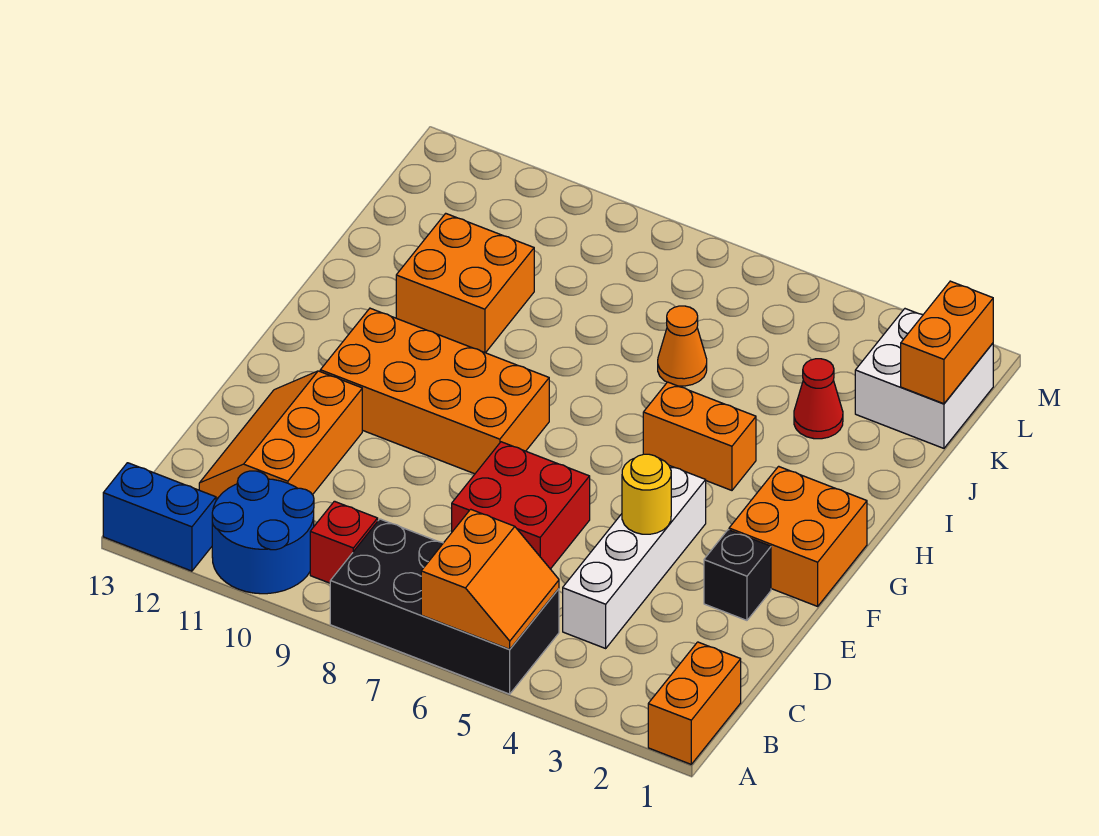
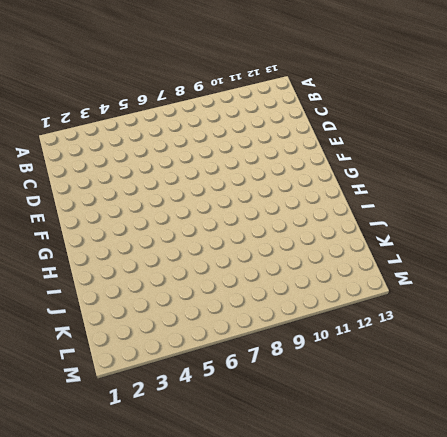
none -> orange brick A1:B1 level 1
none -> black brick A5:B8 level 1
none -> blue round brick A10:B11 level 1

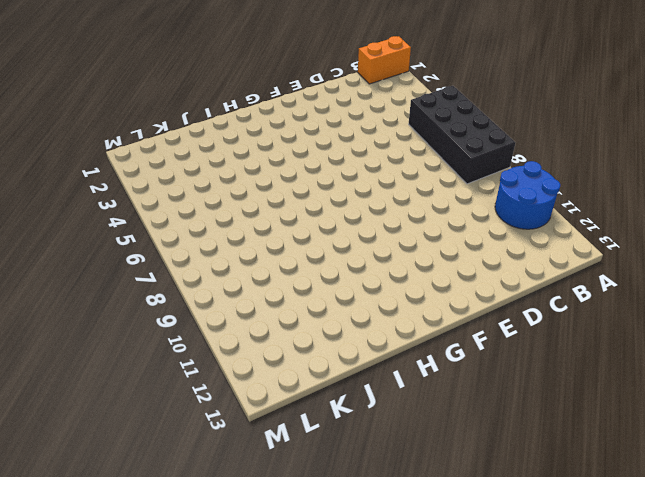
none -> blue brick A12:A13 level 1
none -> red brick B9 level 1
none -> white brick C4:F4 level 1

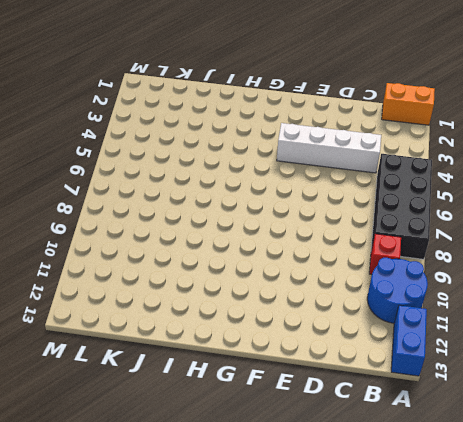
none -> orange slope C11:E12 level 1 top 11
none -> red brick D6:E7 level 1
none -> black brick E2 level 1

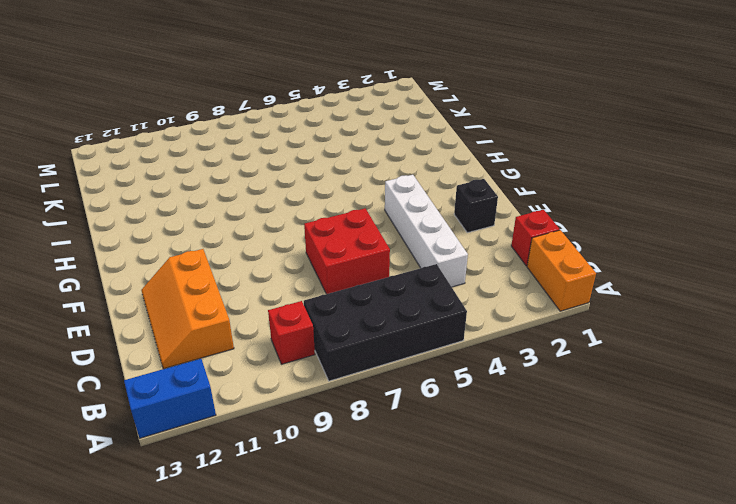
red brick C1 level 1 -> none
none -> blue round brick A10:B11 level 1
none -> orange brick F1:G2 level 1
none -> orange brick F8:G11 level 1

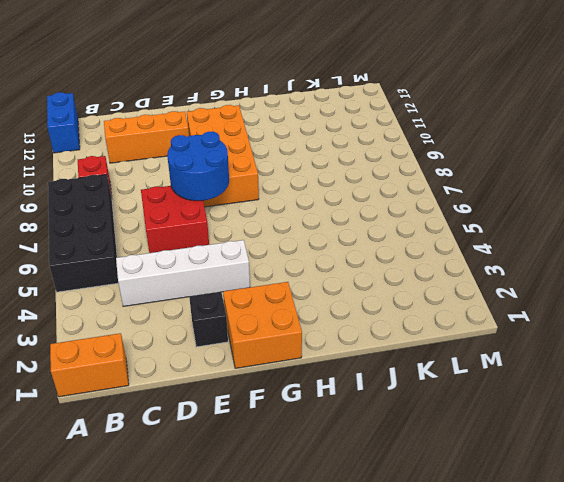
blue round brick E7:F8 level 2 -> blue round brick A10:B11 level 1
none -> orange brick H4:H5 level 1
none -> orange brick I10:J11 level 1
none -> red cone J3 level 1

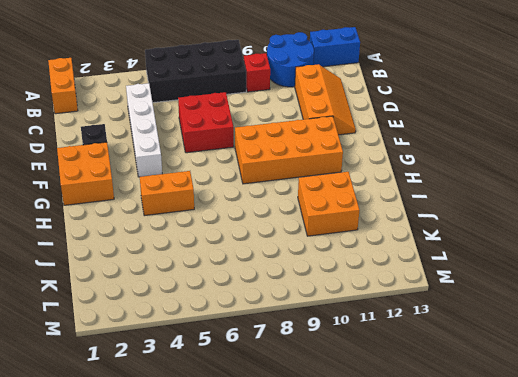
none -> red cone J3 level 1
none -> orange cone J6 level 1
none -> white brick K1:L2 level 1

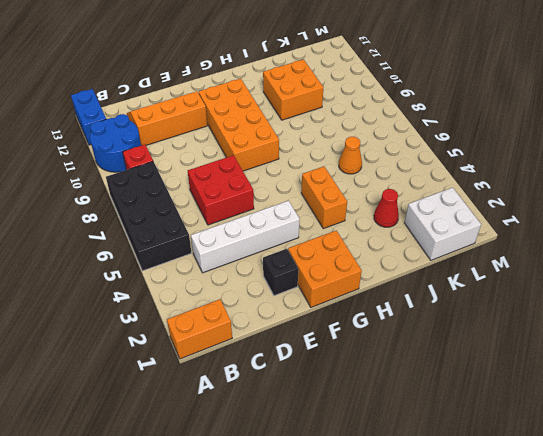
none -> orange slope A5:B6 level 2 top 6
none -> yellow round brick E4 level 2
none -> orange brick K1:L1 level 2

